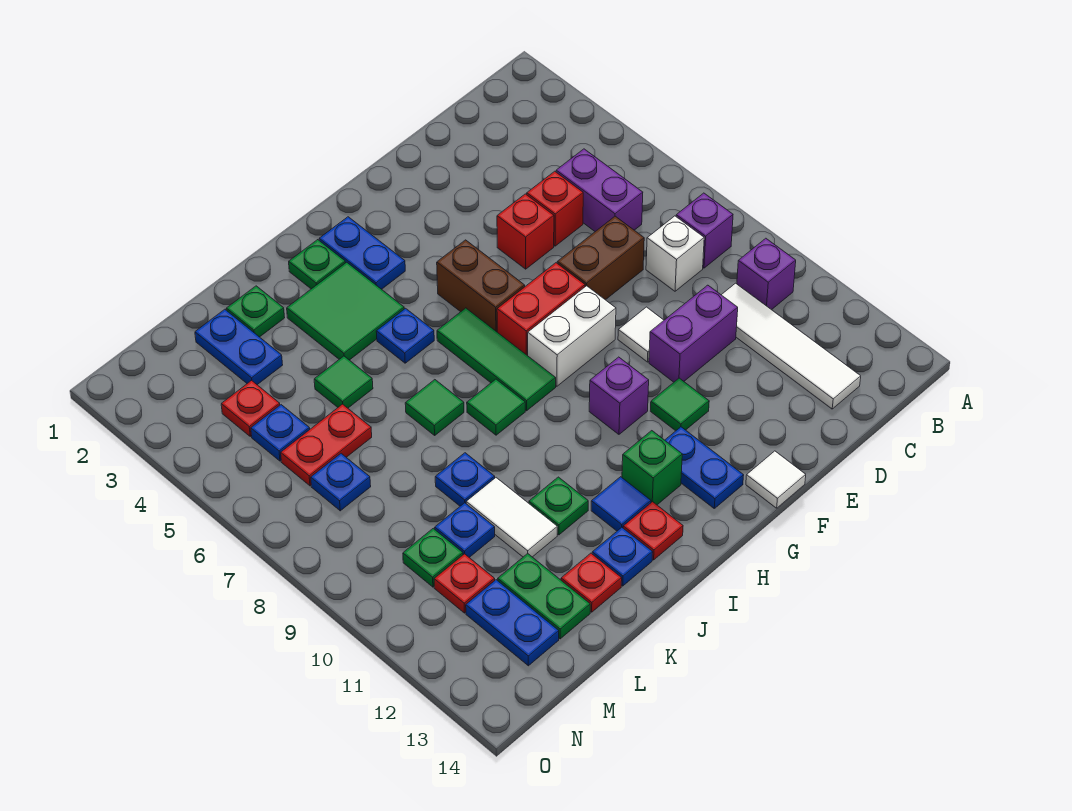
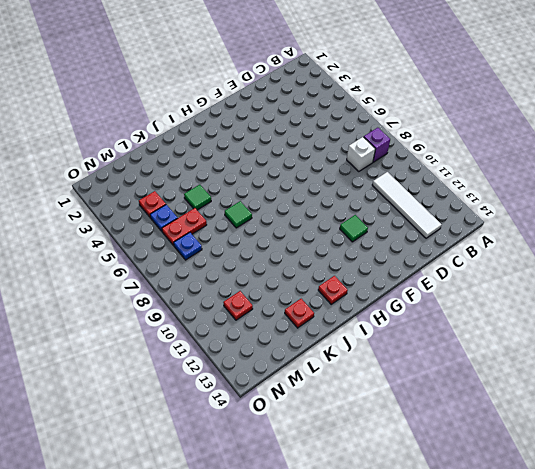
none -> purple brick B10 level 1
none -> purple brick C5:C6 level 1
none -> red brick D5 level 1
none -> brown brick D7:E7 level 1

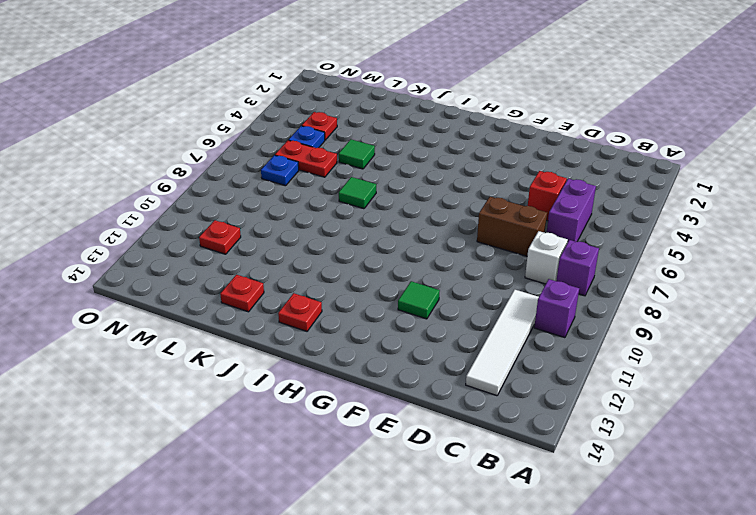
none -> purple brick D10:E10 level 1
none -> red brick E5 level 1
none -> white tile E9 level 1
none -> red brick F7:G7 level 1

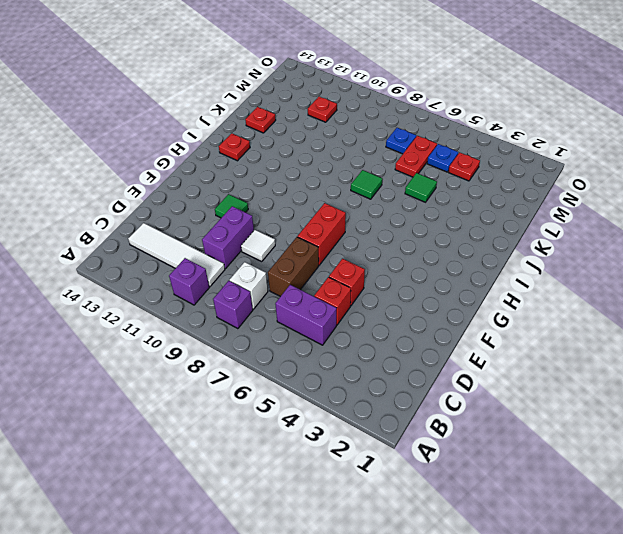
none -> white brick F8:G8 level 1
none -> white tile F14 level 1
none -> brown brick G5:G6 level 1
none -> purple brick G10 level 1

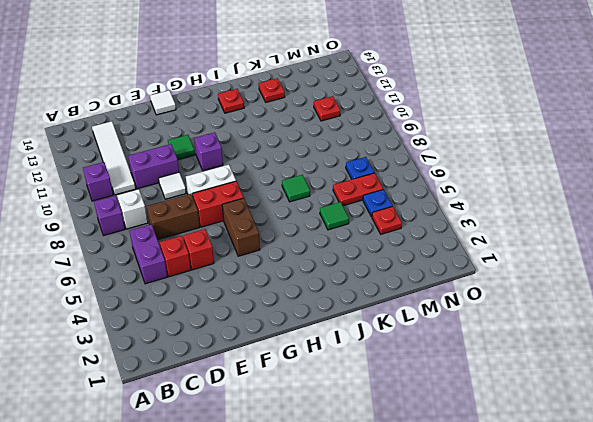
none -> blue plate G12:G13 level 1
none -> blue plate H2:H3 level 1
none -> green tile H6:H8 level 1
none -> green brick H12 level 1

